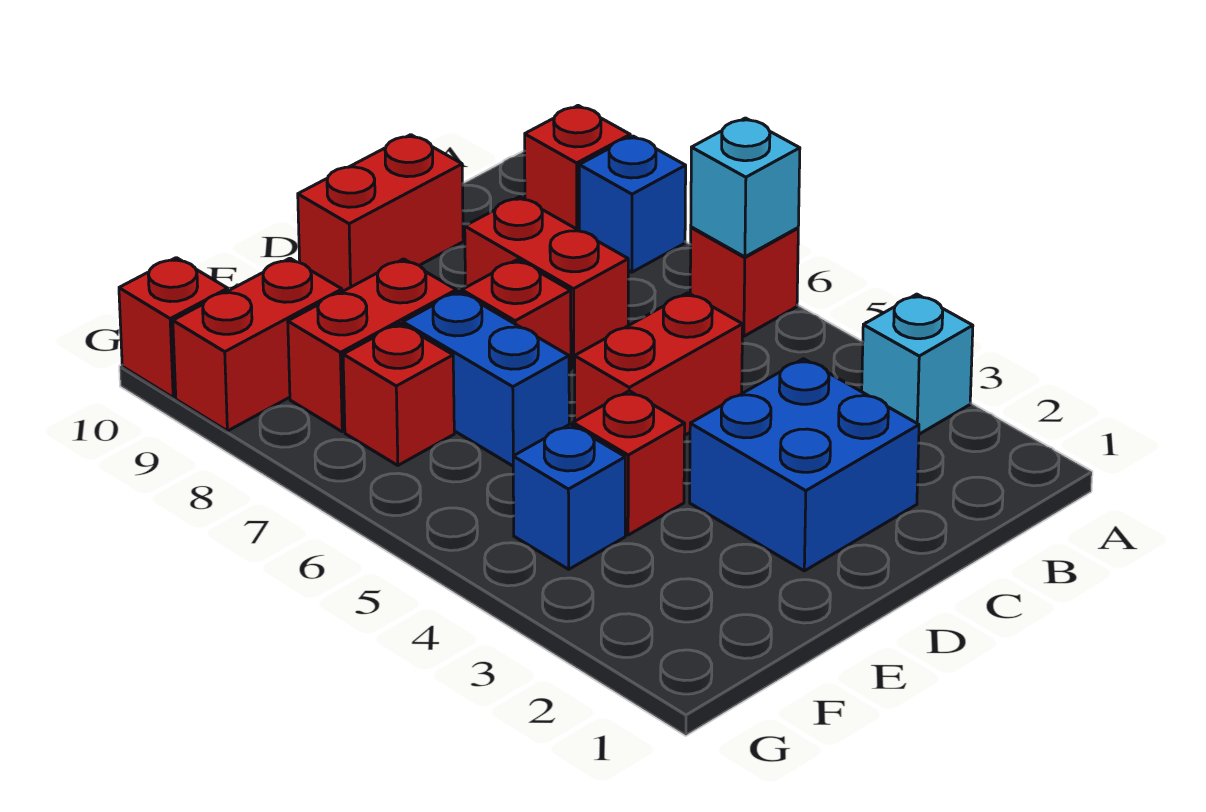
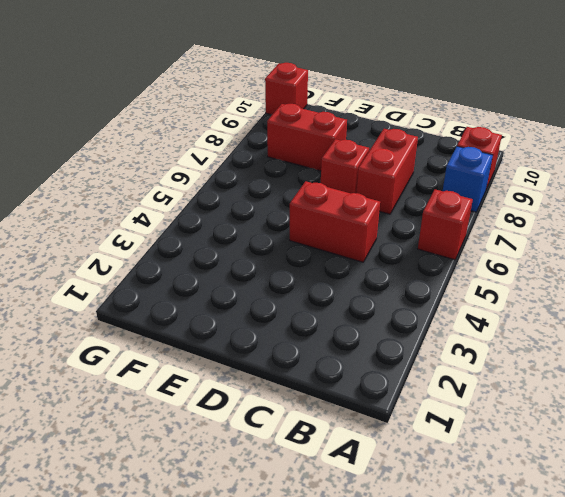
none -> cyan brick A3 level 1
none -> blue brick C2:D3 level 1
none -> red brick C10:D10 level 1

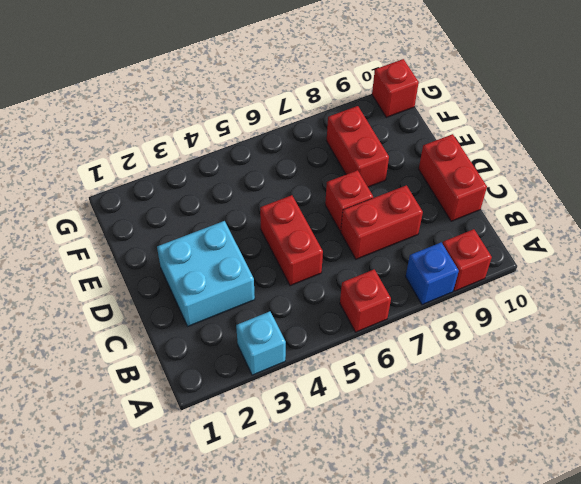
cyan brick C2:D3 level 1 -> blue brick C2:D3 level 1
none -> red brick E4 level 1
none -> blue brick E6:E7 level 1
none -> blue brick F4 level 1

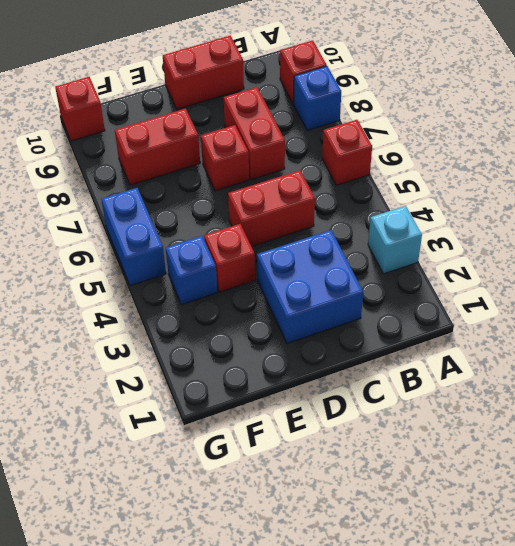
blue brick G5:G6 level 1 -> blue brick E6:E7 level 1
none -> red brick F7 level 1
none -> red brick F9:G9 level 1
none -> cyan brick A6 level 2

